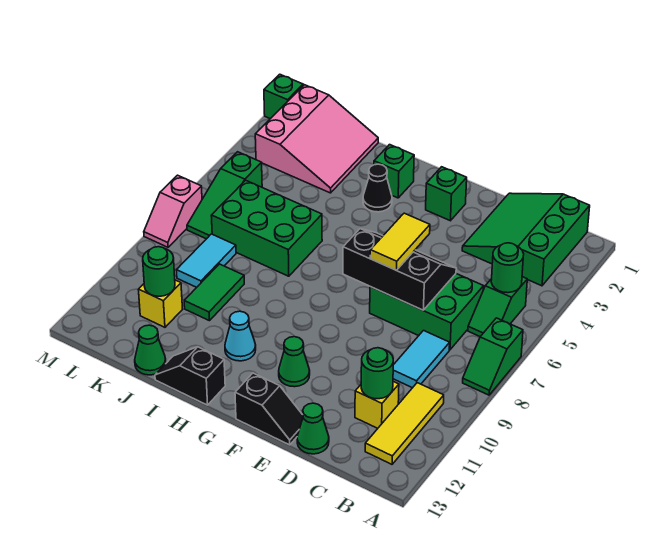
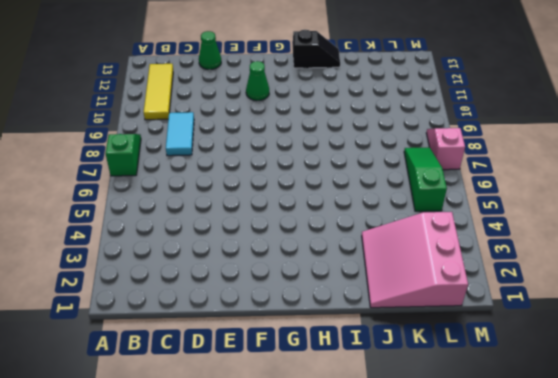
none -> green slope B1:D3 level 1 top B
none -> green slope B5:B6 level 1 top 5
none -> green brick C6:E7 level 1

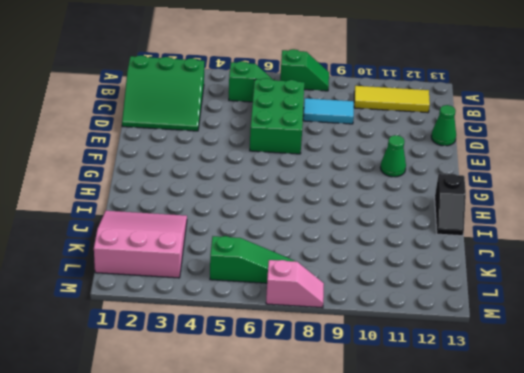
none -> yellow brick C11 level 1
none -> black slope E13:F13 level 1 top F
none -> green brick F2 level 1

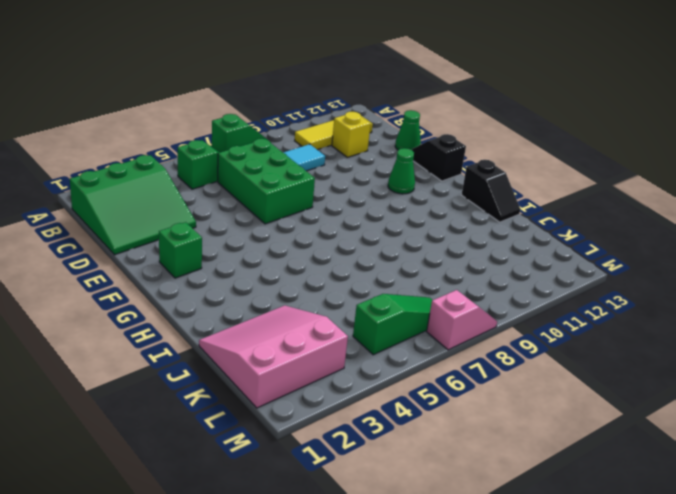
none -> green brick H2 level 1
none -> black cone H3 level 1
none -> cyan cone H11 level 1

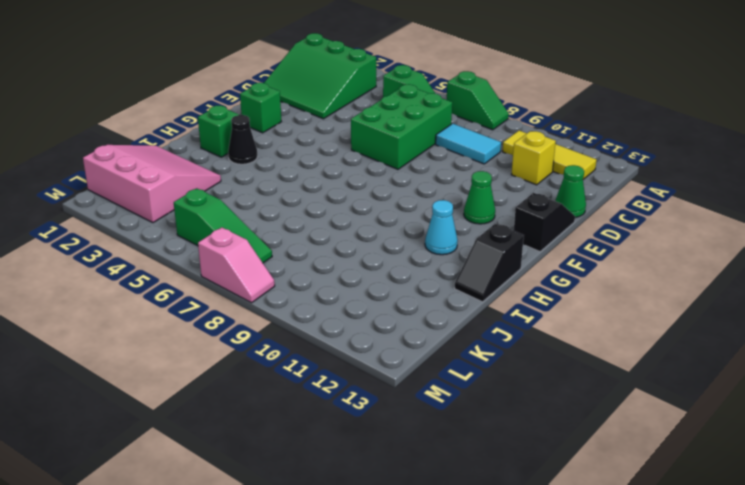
none -> green brick I6:K7 level 1
none -> green tile J9:J10 level 1
none -> green cone J13 level 1

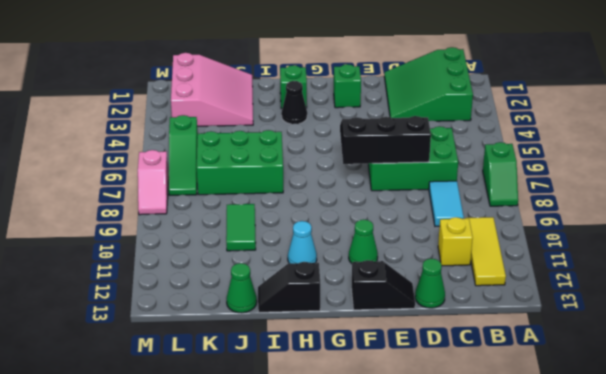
none -> green slope B5:B6 level 1 top 5
none -> cyan tile K8:K9 level 1
none -> yellow brick K11 level 1

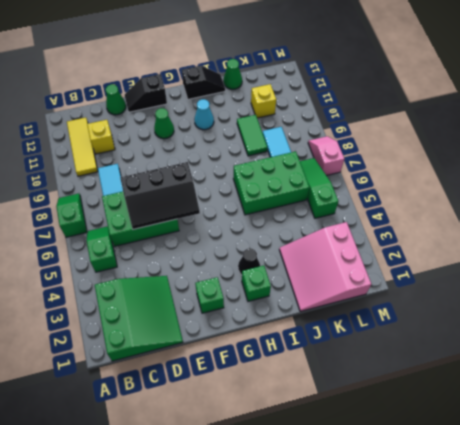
none -> green brick M1 level 1
none -> green round brick B5 level 2
none -> green round brick C11 level 2

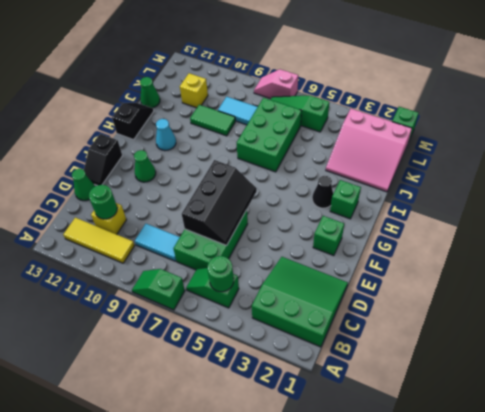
none -> green round brick K11 level 2
none -> yellow tile E6:E7 level 3

